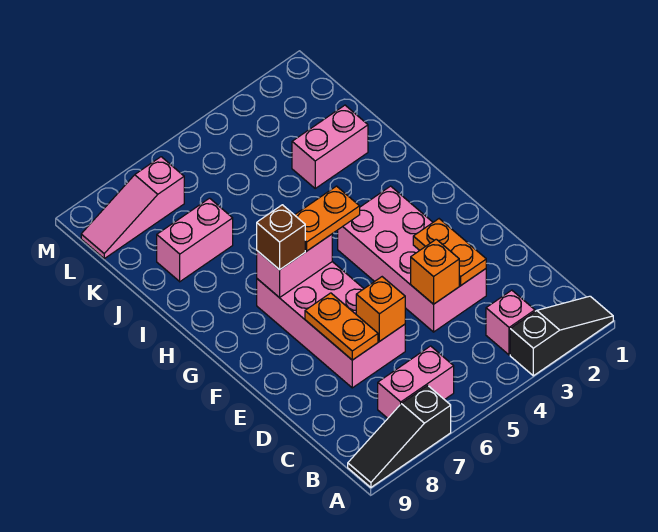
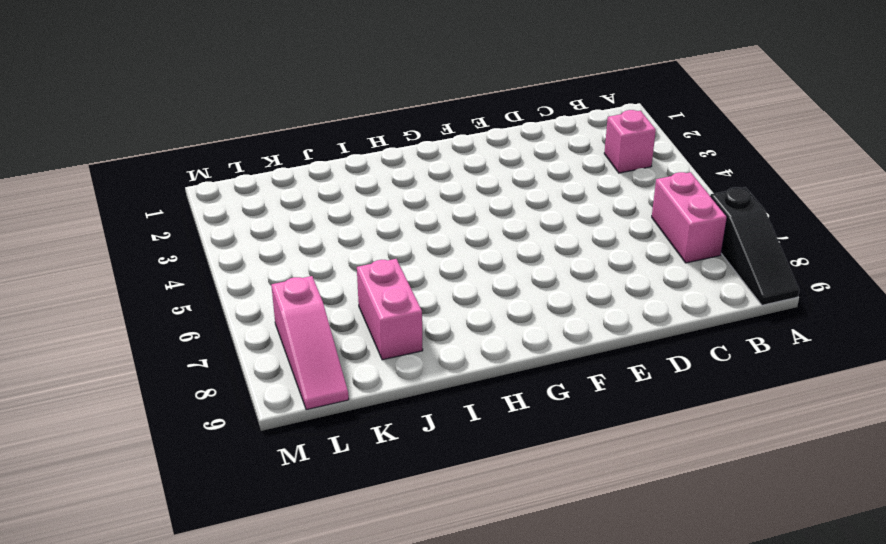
none -> black slope A1:A3 level 1 top 3
none -> pink brick D3:G4 level 1
none -> pink brick D6:G7 level 1

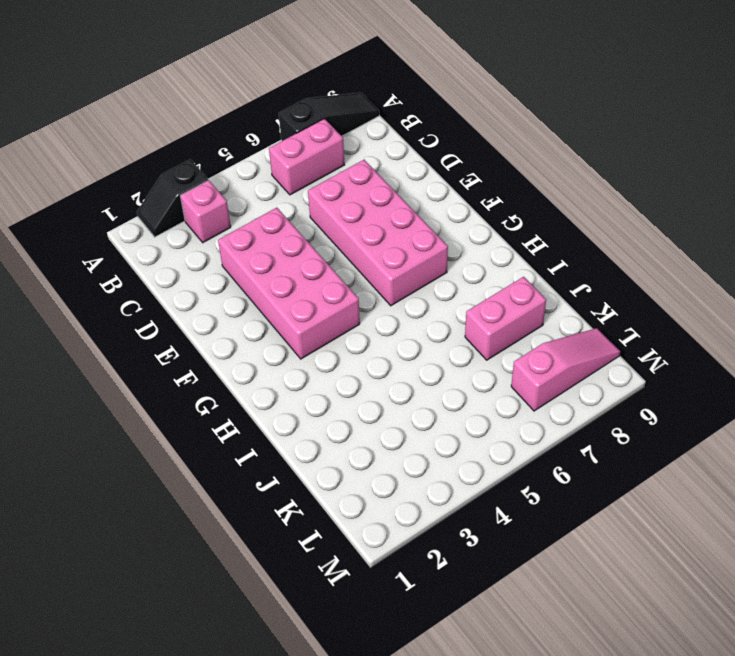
black slope A2:A3 level 1 top 3 -> black slope A1:A3 level 1 top 3
none -> pink brick J2:J3 level 1
none -> orange plate D3:E3 level 2
none -> orange brick D4 level 2

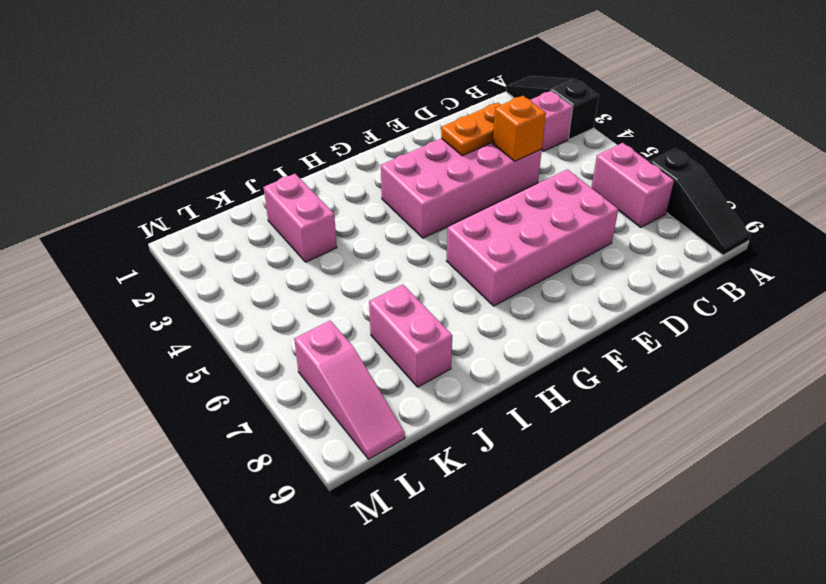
none -> orange brick D6 level 2
none -> orange plate D7:E7 level 2
none -> pink brick G6:G7 level 2

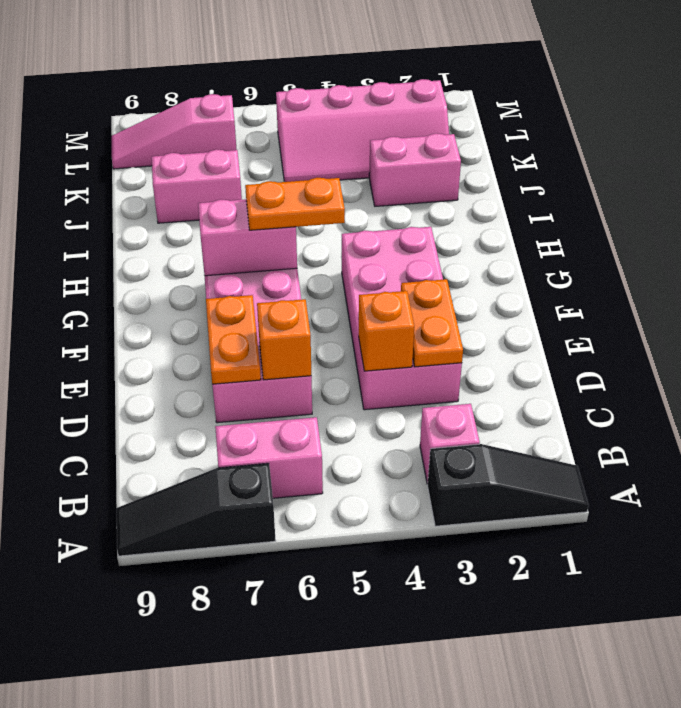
pink slope K2:L5 level 1 top L -> none
none -> brown brick G7 level 3

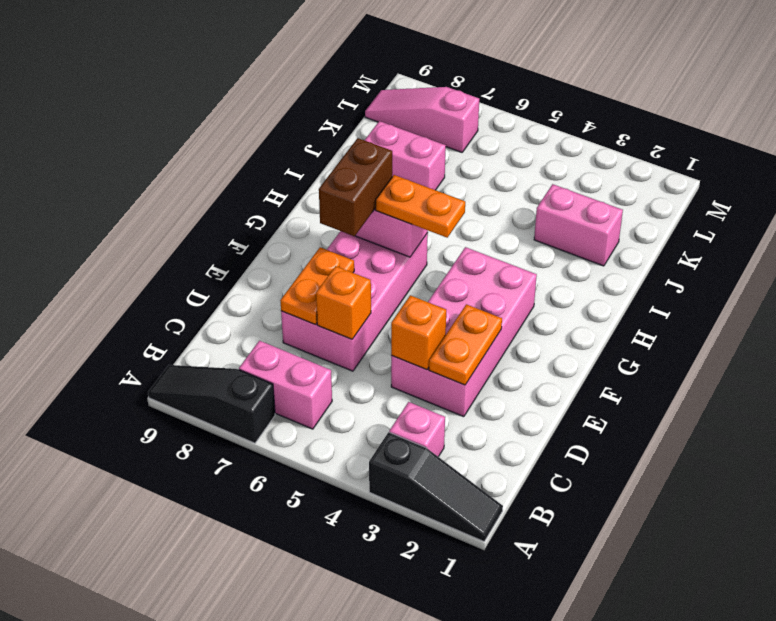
brown brick F7:G7 level 3 -> brown brick G7 level 3

